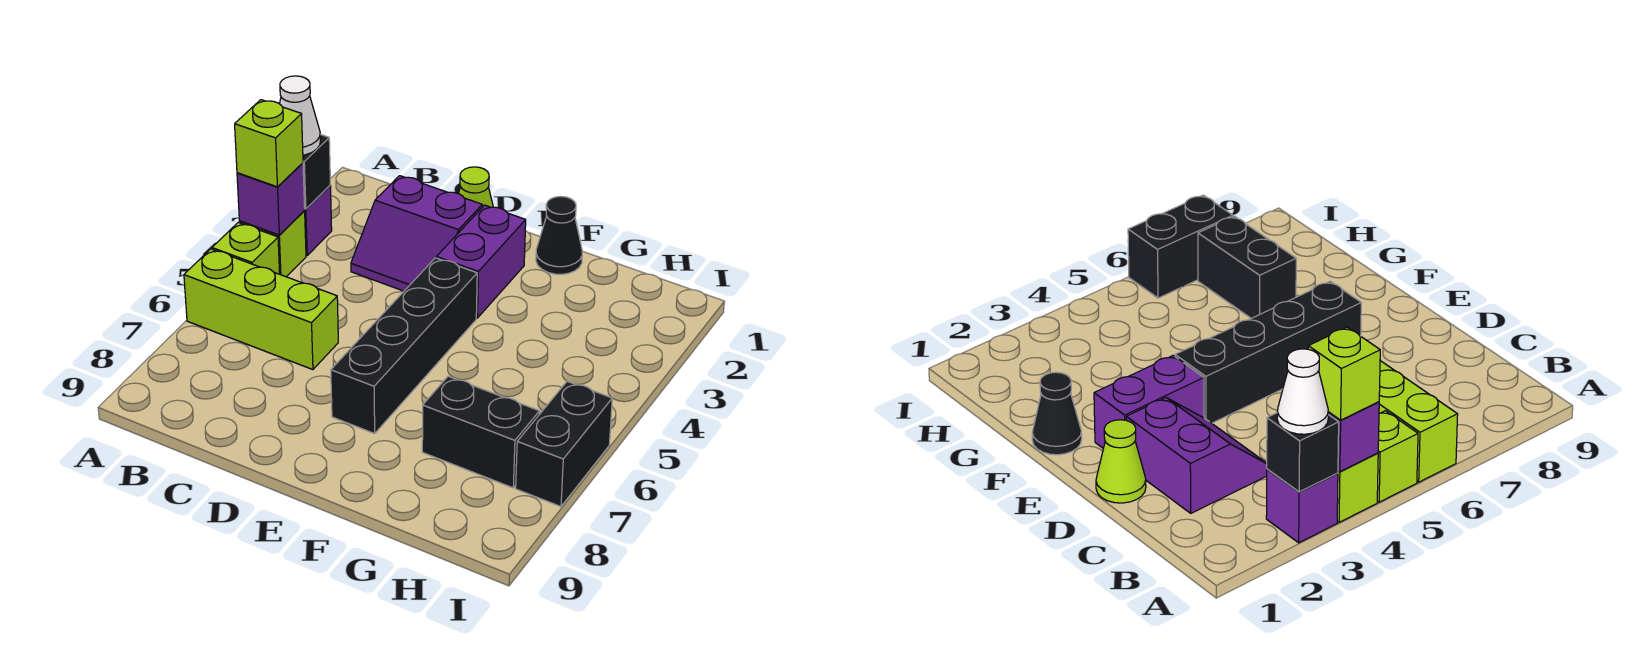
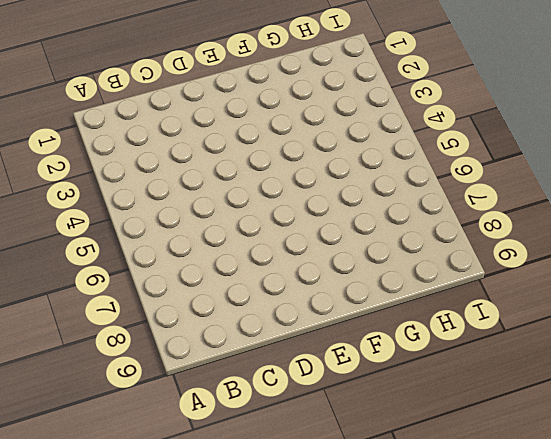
none -> purple brick A3 level 1
none -> lime brick A4 level 1
none -> lime brick A5 level 1

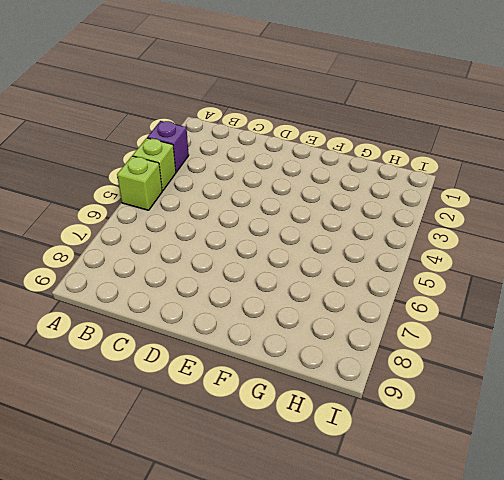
none -> lime brick A6:C6 level 1
none -> purple slope C2:D3 level 1 top 2
none -> lime cone D1 level 1

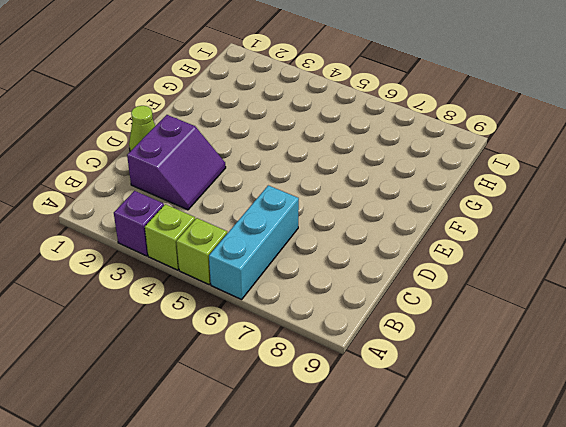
cyan brick A6:C6 level 1 -> lime brick A6:C6 level 1
none -> purple brick E2:E3 level 1
none -> black brick E4:E7 level 1
none -> black cone F1 level 1

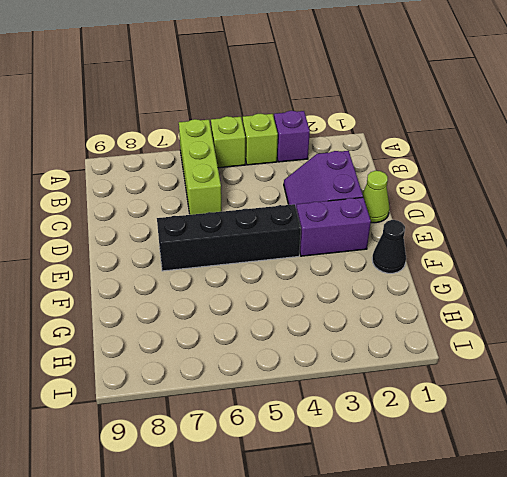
none -> black brick G7:H7 level 1
none -> black brick I6:I7 level 1
none -> black brick A3 level 2

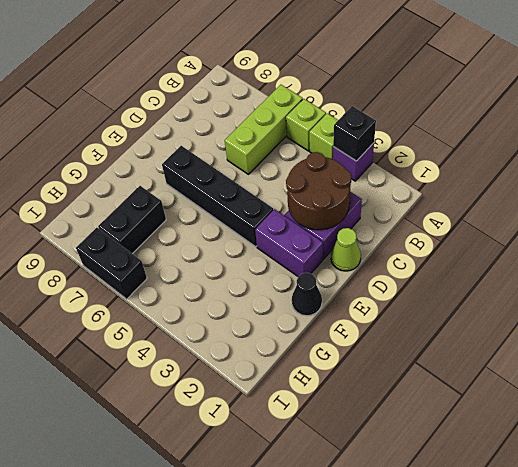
brown round brick C2:D3 level 2 -> none
none -> purple brick A4 level 2
none -> white cone A3 level 3
none -> lime brick A4 level 3

